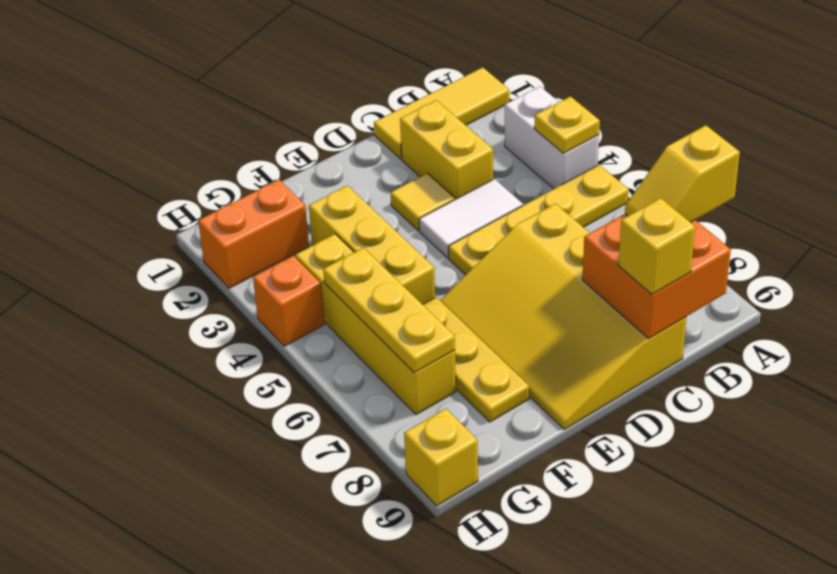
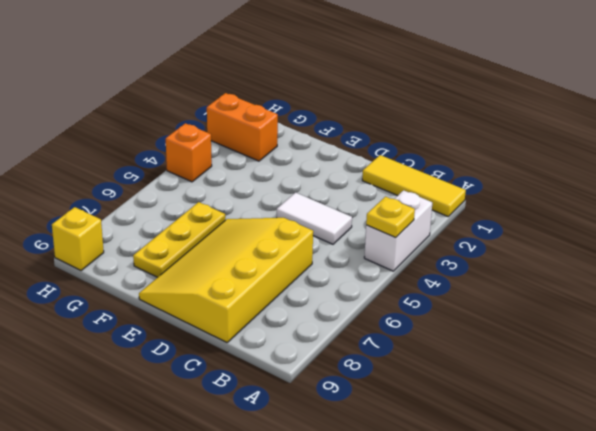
none -> yellow plate A5:D5 level 1
none -> yellow brick C2:C3 level 1
none -> yellow tile D3 level 1

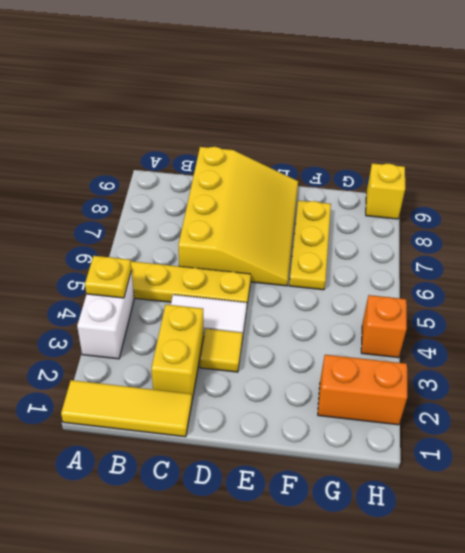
none -> yellow brick F3:F5 level 1
none -> yellow brick G4:G7 level 1
none -> orange brick B8:C9 level 2

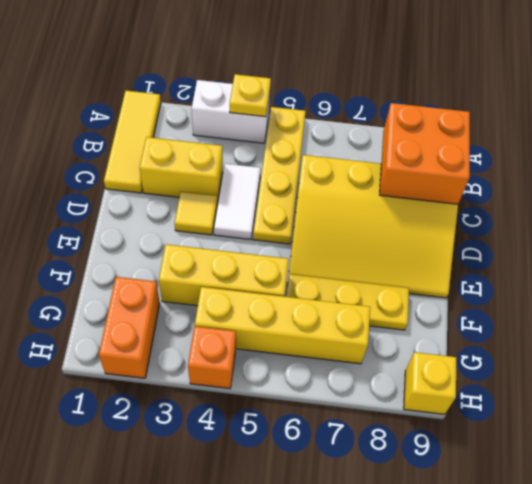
none -> yellow plate G5:G7 level 2
none -> yellow slope A8:B8 level 3 top A
none -> yellow brick C9 level 3

